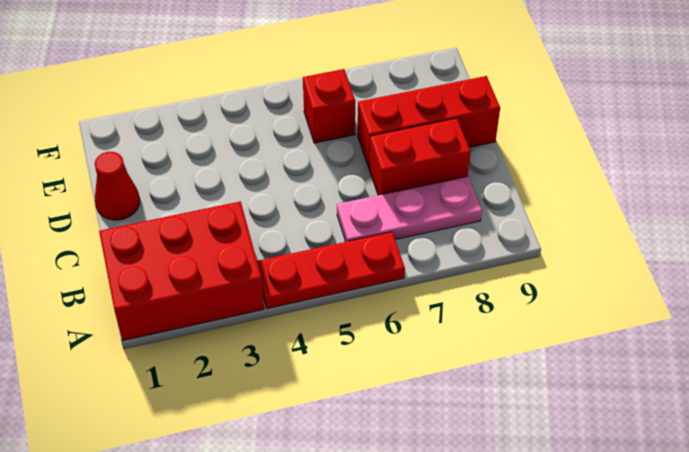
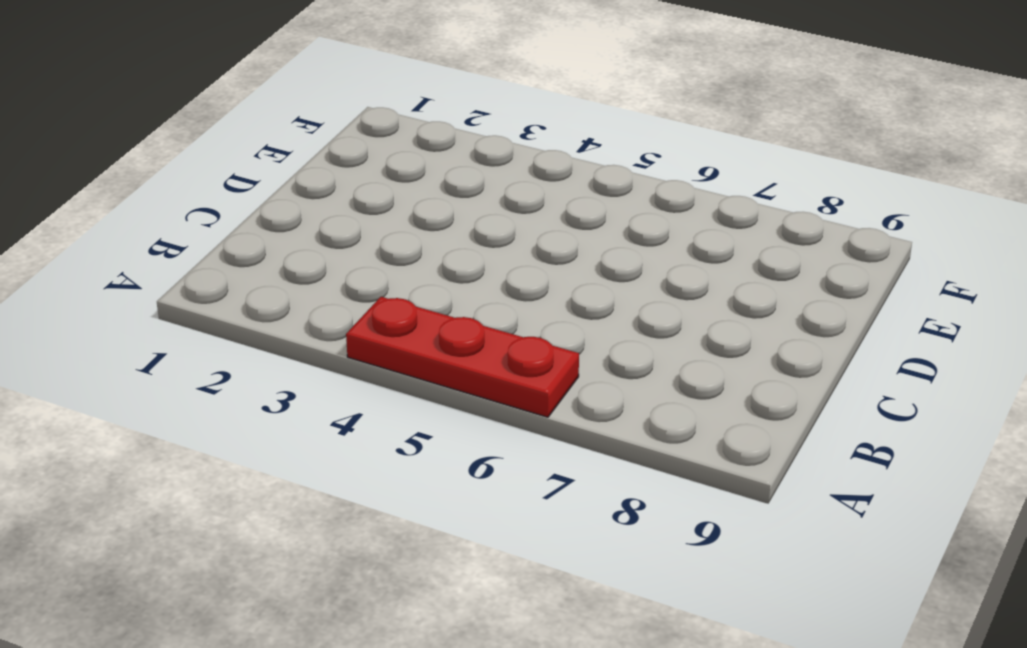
none -> red brick A1:B3 level 1
none -> pink plate B6:B8 level 1

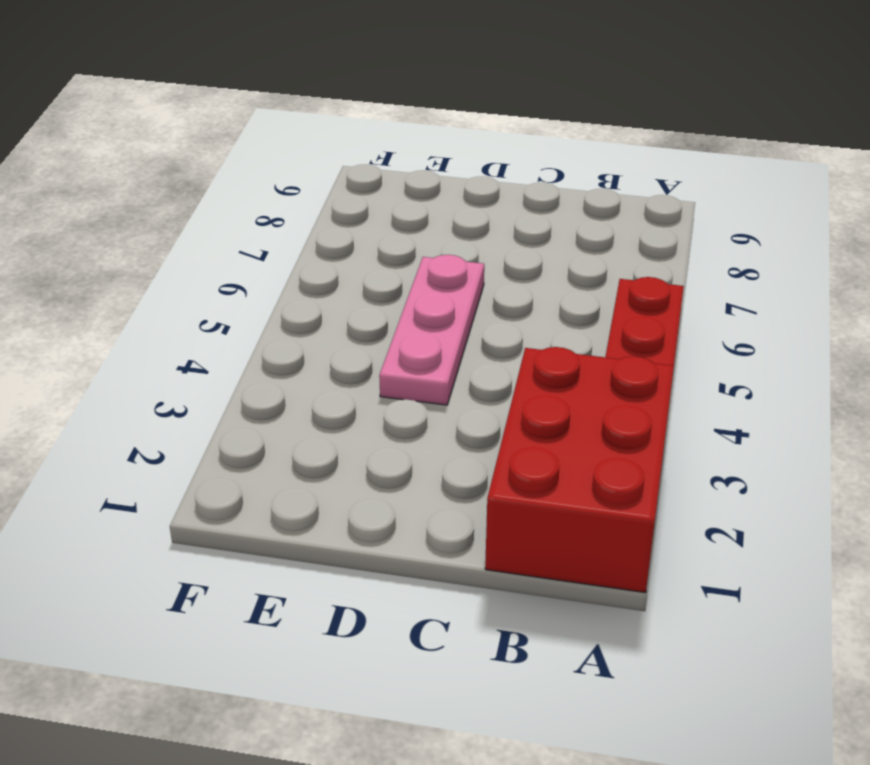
pink plate D4:D6 level 1 -> pink plate B6:B8 level 1
none -> red brick C7:C8 level 1
none -> red cone D1 level 1

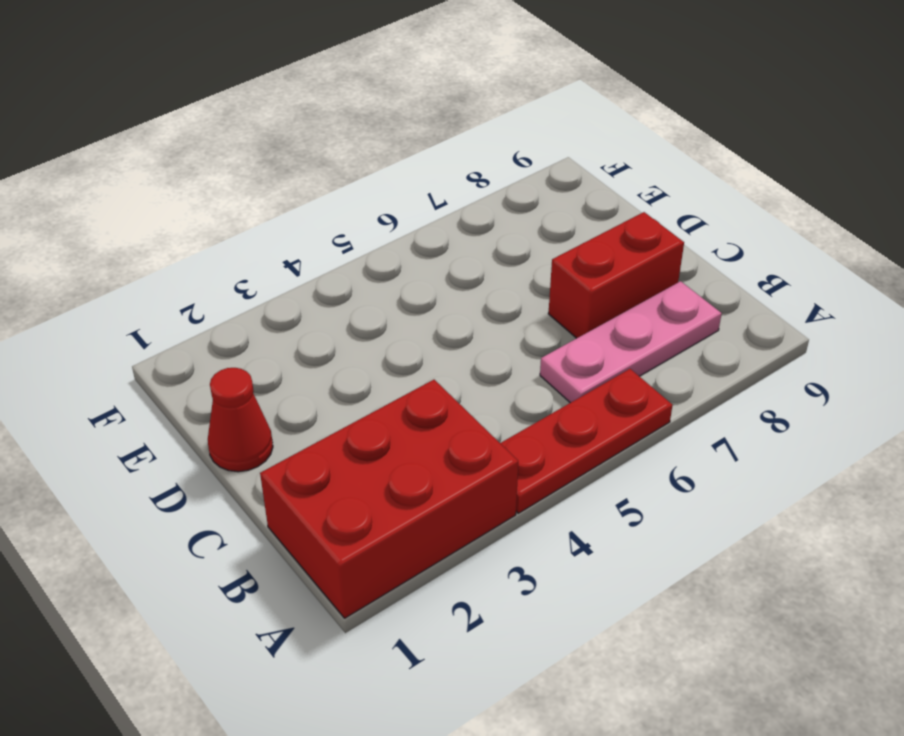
none -> red brick D7:D9 level 1
none -> red brick E6 level 1

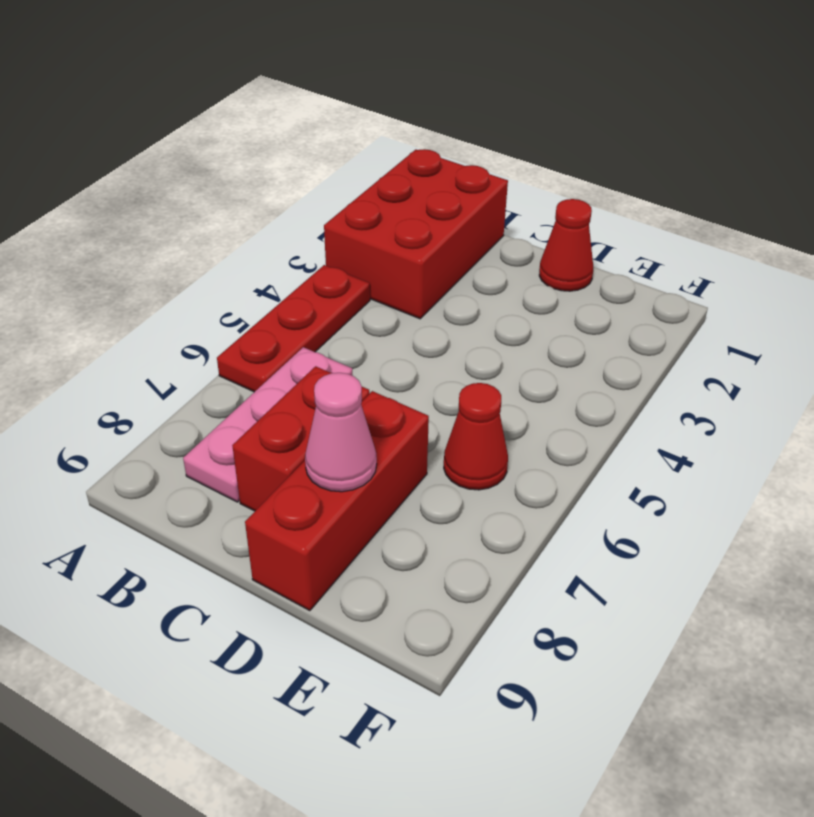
pink cone D8 level 2 -> none
red cone E6 level 1 -> red brick E6 level 1

